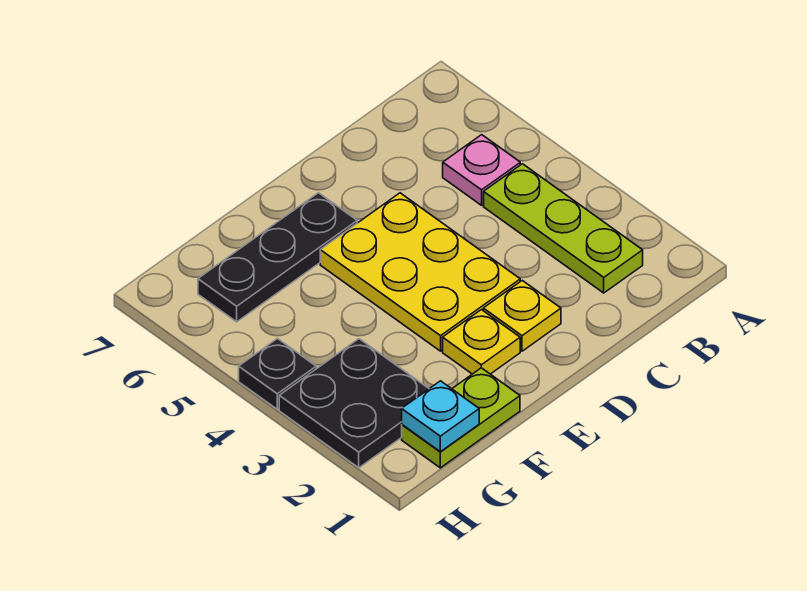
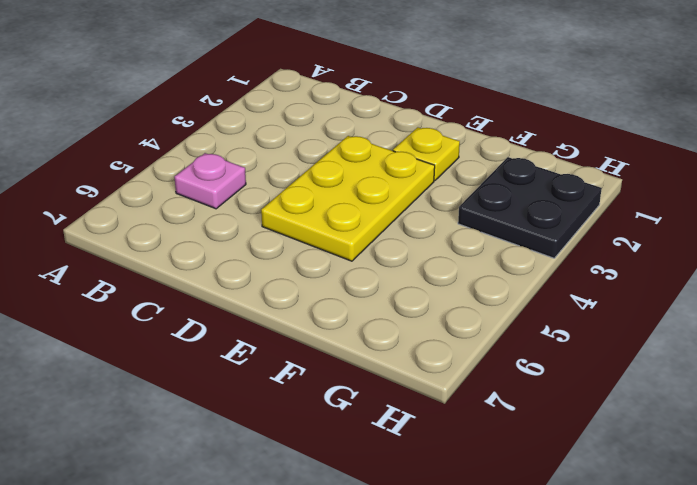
none -> lime plate B2:B4 level 1
none -> yellow plate D2 level 1

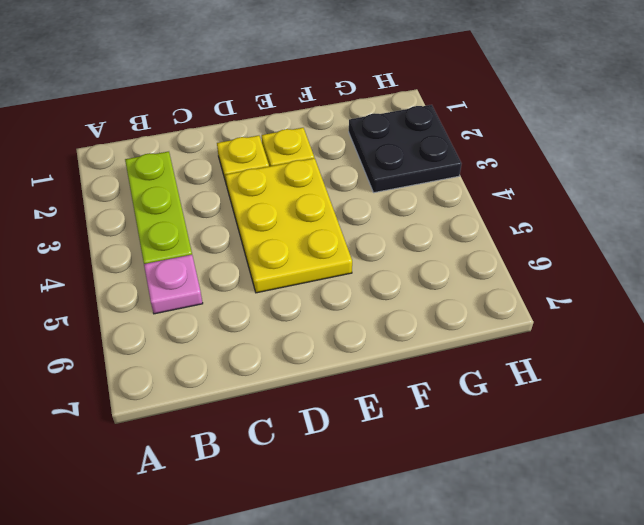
none -> black plate E6:G6 level 1
none -> lime plate F1:G1 level 1

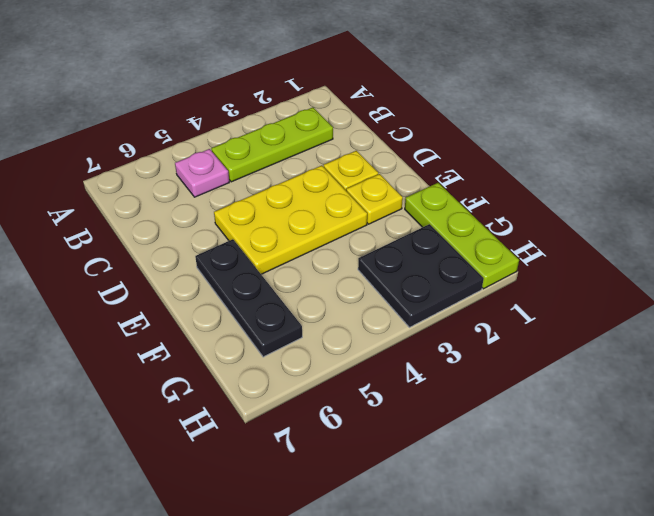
lime plate F1:H1 level 1 -> lime plate F1:G1 level 1
none -> black plate H4 level 1
none -> cyan plate G1 level 2

